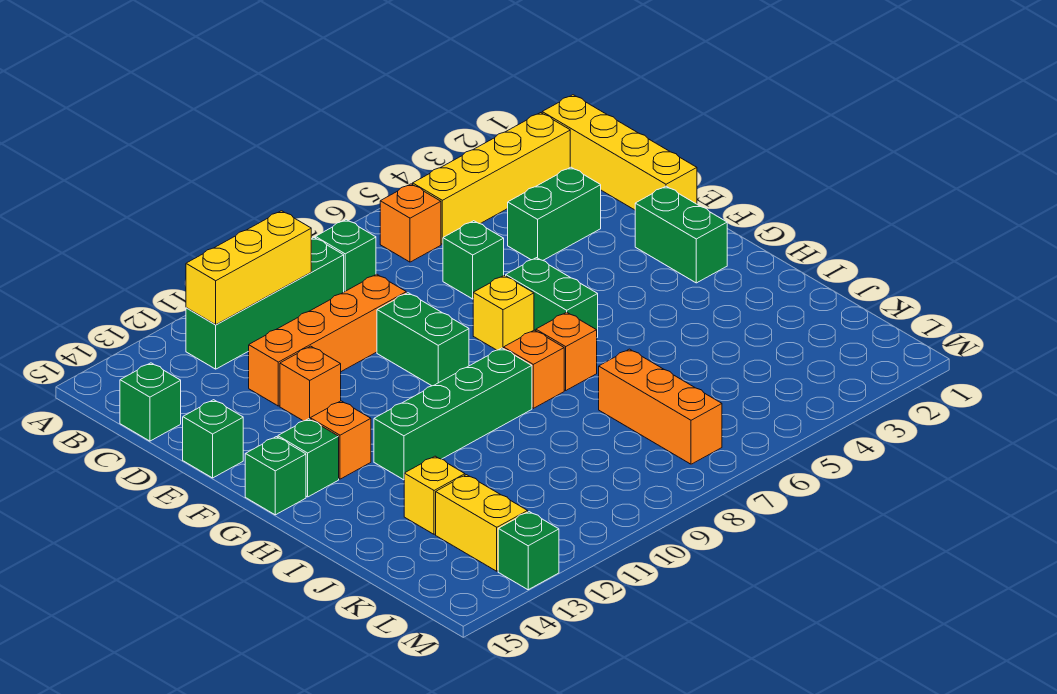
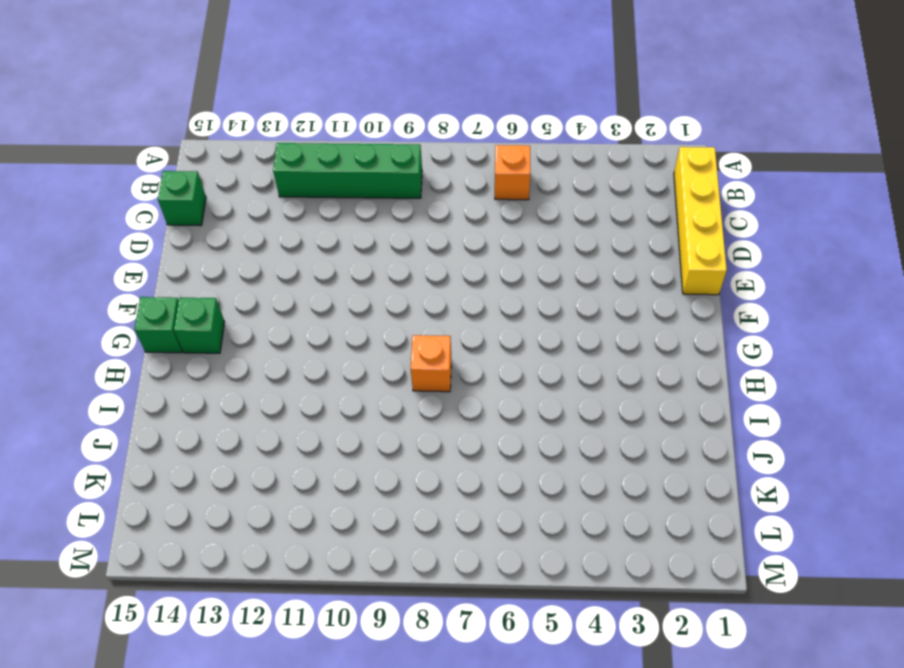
none -> yellow brick B2:B5 level 1
none -> green brick B8 level 1
none -> green brick D3:D4 level 1

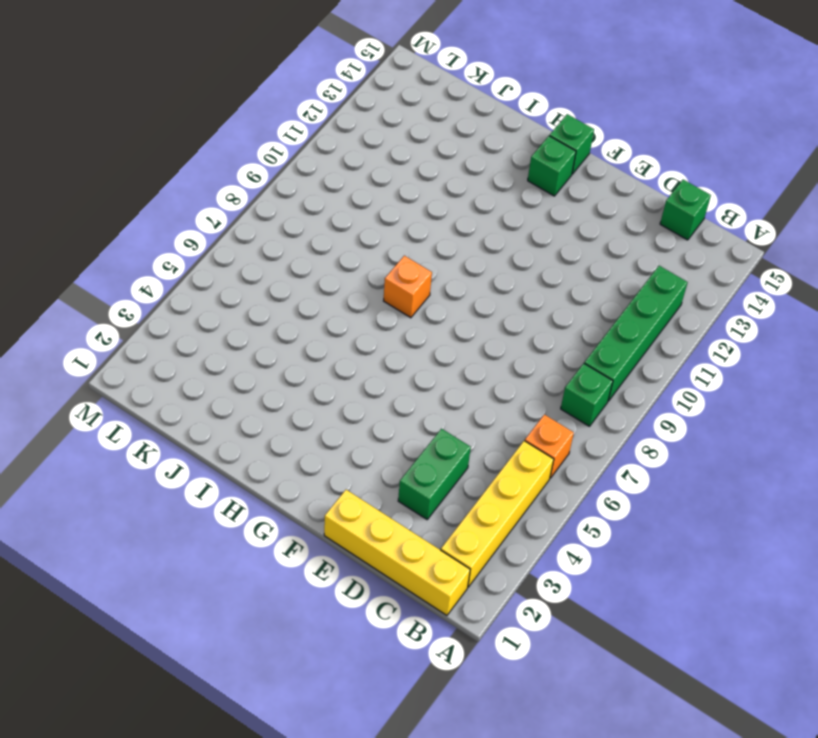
none -> green brick D6 level 1
none -> orange brick D9:D12 level 1
none -> green brick E9:F9 level 1

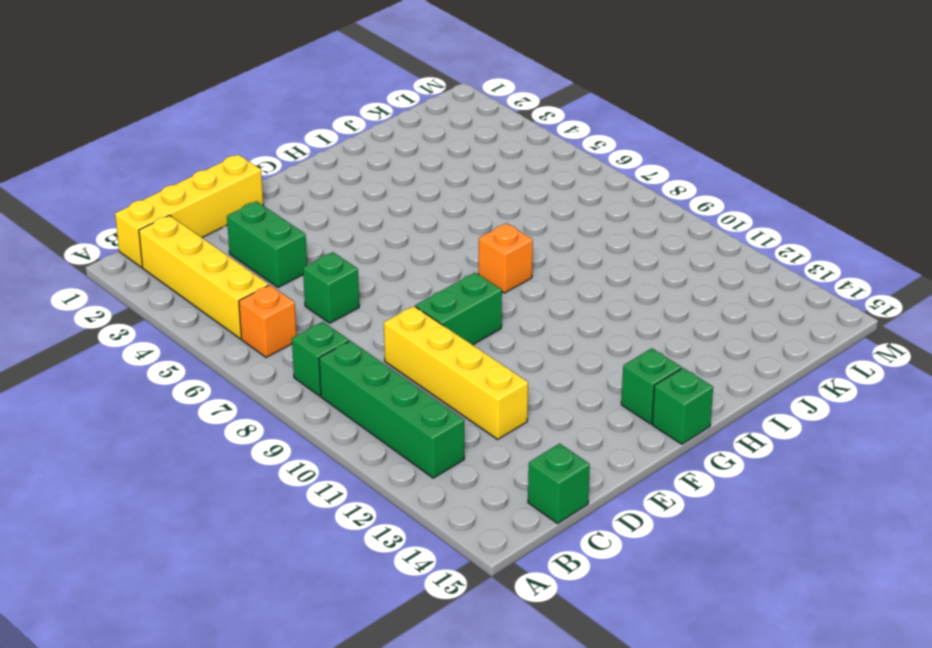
yellow brick D9:D12 level 1 -> orange brick D9:D12 level 1
none -> orange brick E12 level 1
none -> green brick E15 level 1
none -> green brick F2:G2 level 1

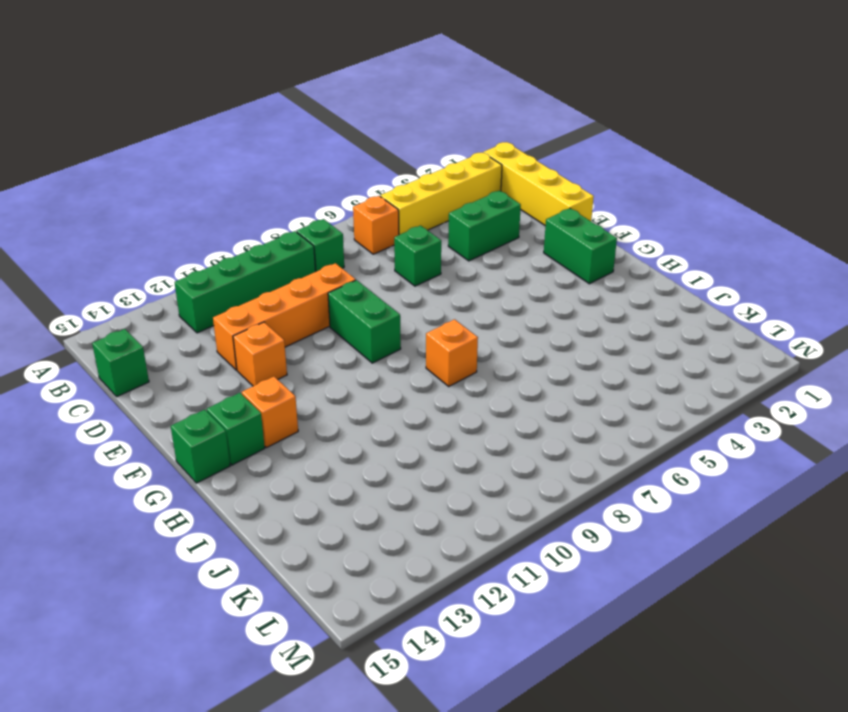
none -> green brick E15 level 1
none -> green brick F6:G6 level 1
none -> yellow brick F7 level 1

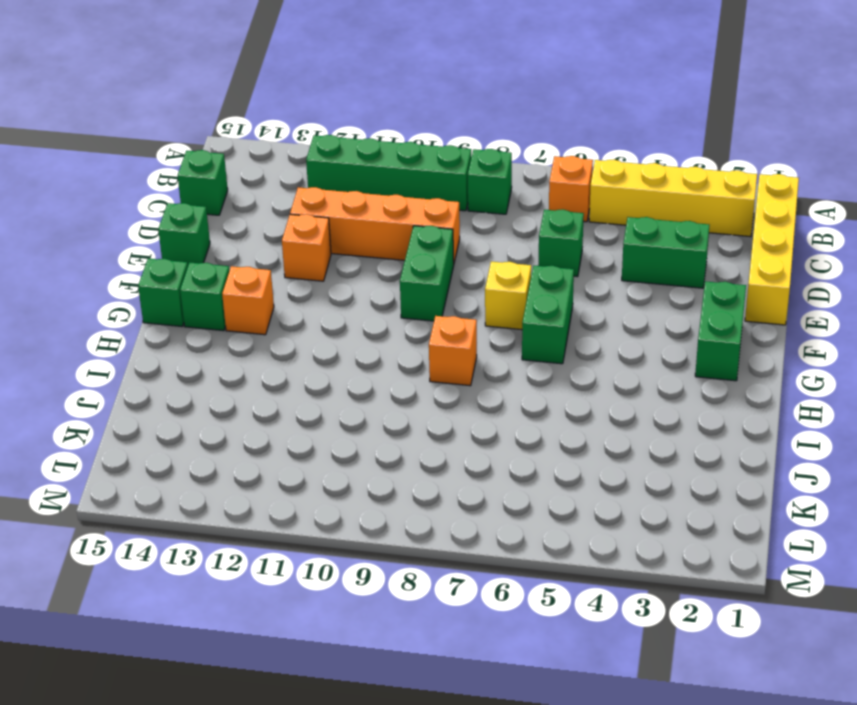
none -> orange brick H7 level 1
none -> green brick H9:H12 level 1
none -> orange brick J7:L7 level 1

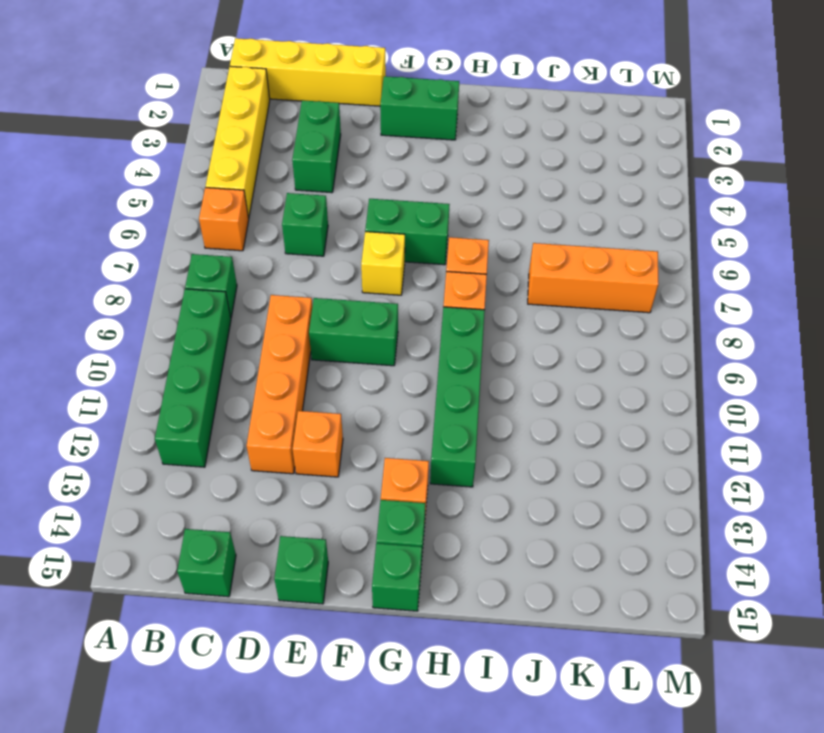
none -> yellow brick J13 level 1
none -> yellow brick K13:L13 level 1
none -> green brick M13 level 1

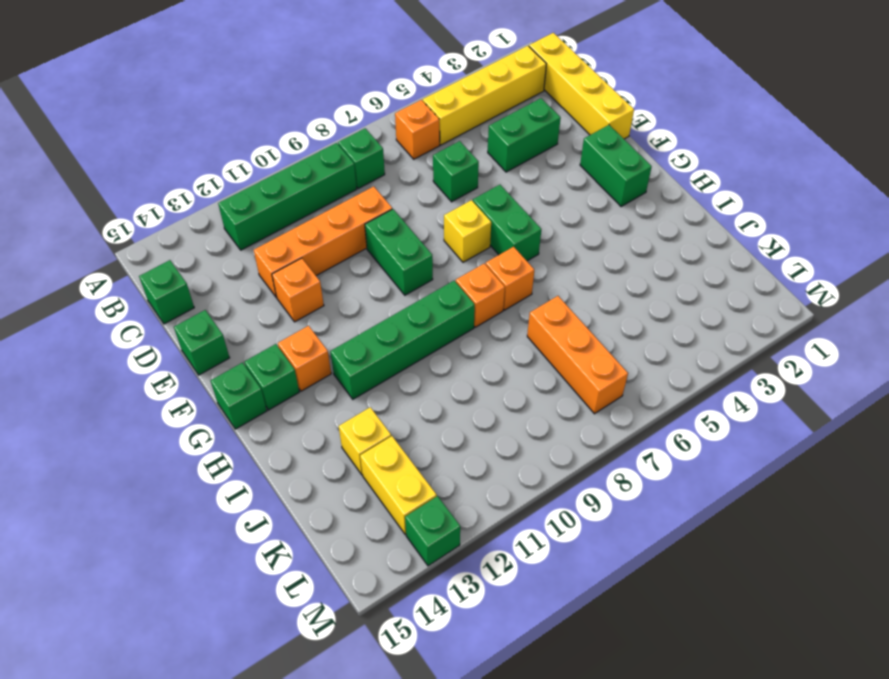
none -> yellow brick B10:B12 level 2

